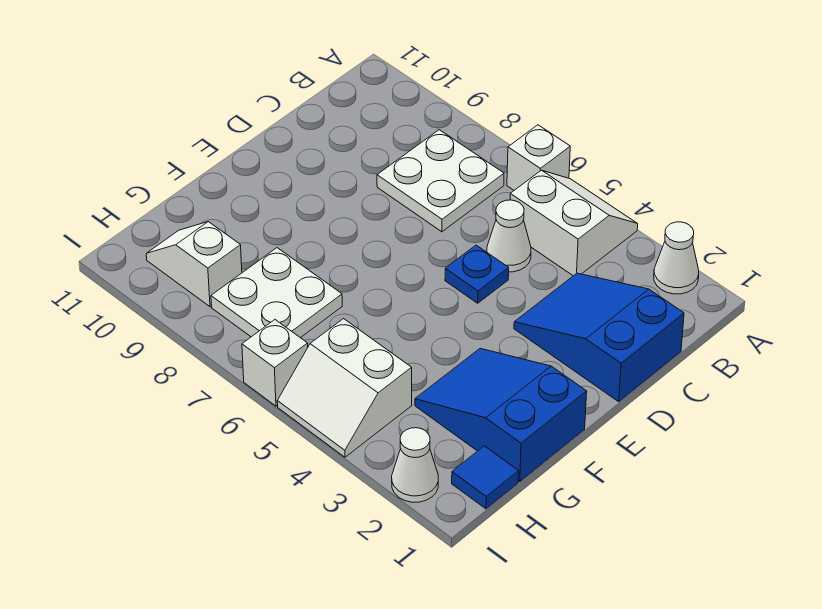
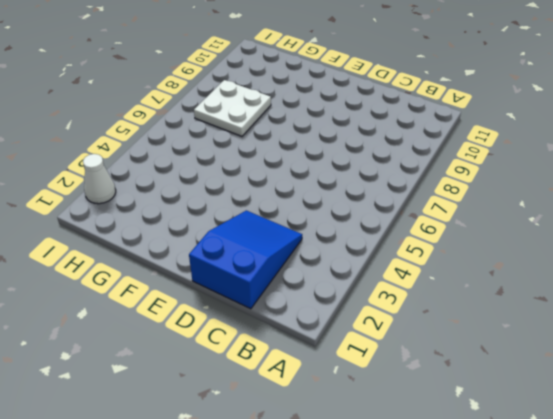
none -> white cone A2 level 1
none -> white slope A4:B5 level 1 top B
none -> white brick A6 level 1

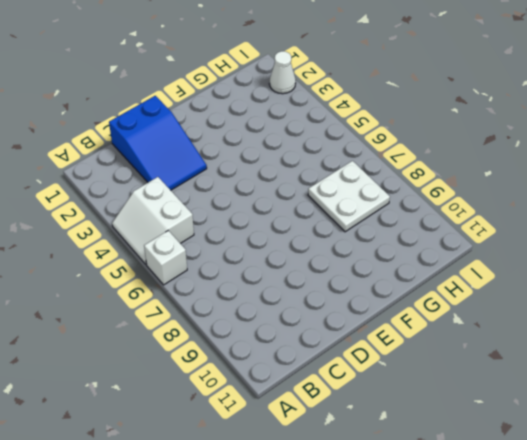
none -> white cone A2 level 1
none -> white plate B7:C8 level 1
none -> white cone C5 level 1

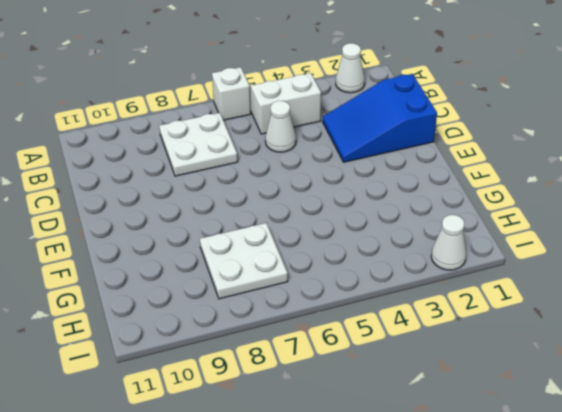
none -> blue plate D5 level 1
none -> blue slope F1:G3 level 1 top 1
none -> blue tile H1 level 1

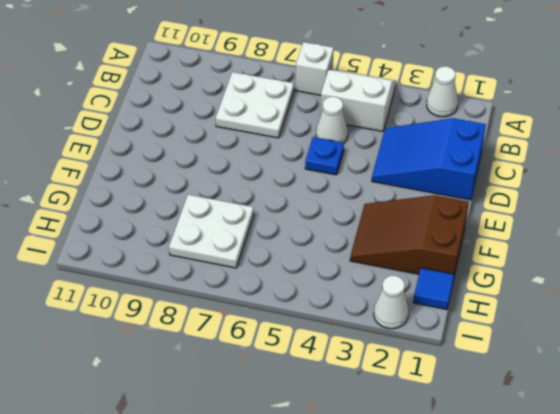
brown slope F1:G3 level 1 top 1 -> blue slope F1:G3 level 1 top 1
none -> white slope H4:I5 level 1 top H
none -> white slope H9:H10 level 1 top 9
none -> white brick I6 level 1

